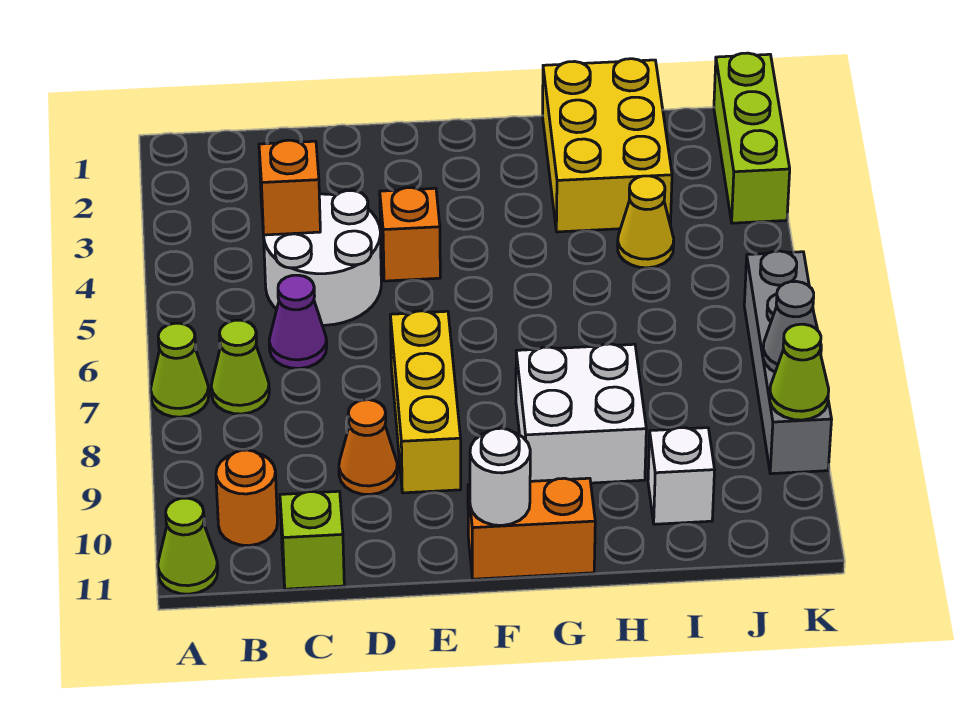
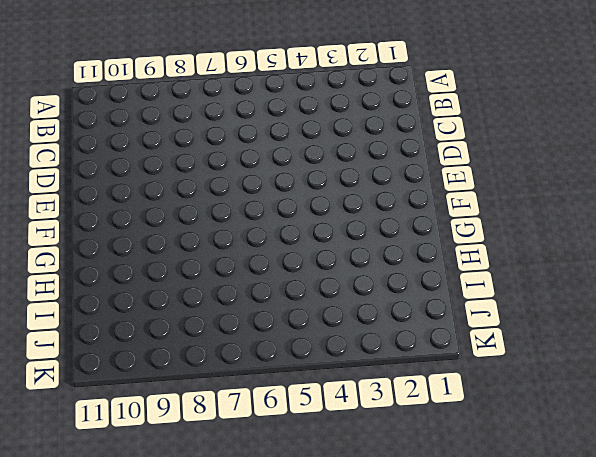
none -> lime cone A7 level 1
none -> lime cone A11 level 1
none -> lime cone B7 level 1

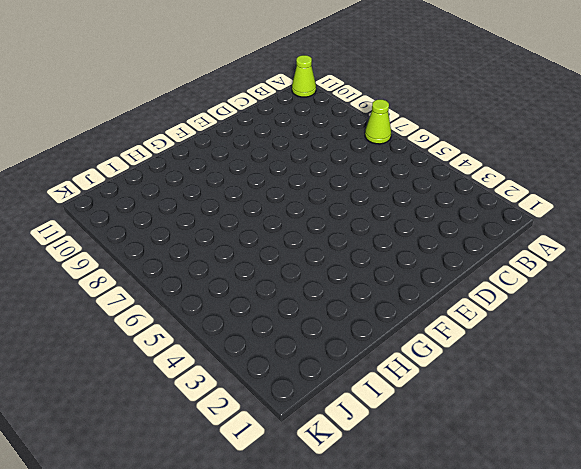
none -> lime cone B7 level 1
none -> orange round brick B10 level 1
none -> white round brick C4:D5 level 1

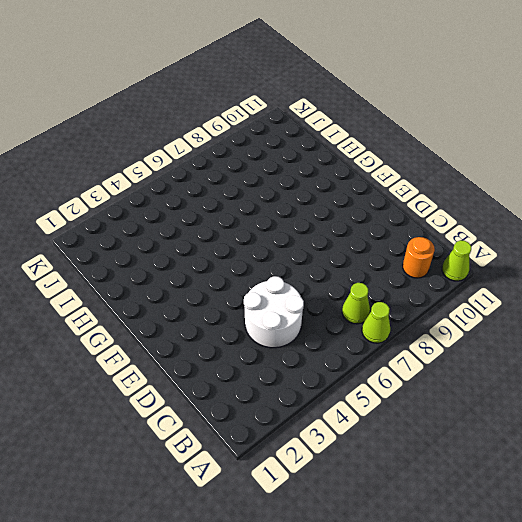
none -> purple cone C6 level 1
none -> lime brick C11 level 1
none -> orange cone D9 level 1

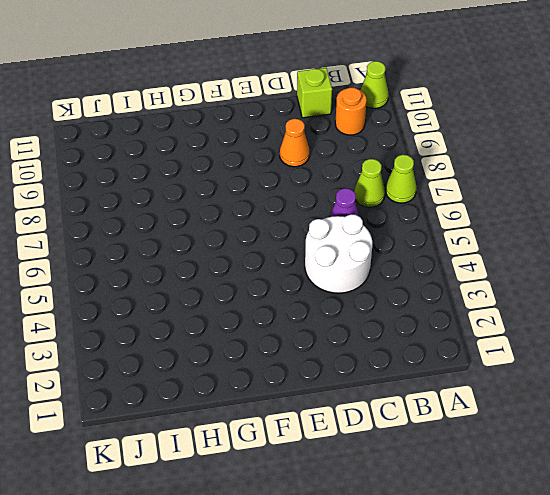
none -> orange brick E4 level 1
none -> yellow brick E7:E9 level 1
none -> orange brick F11:G11 level 1

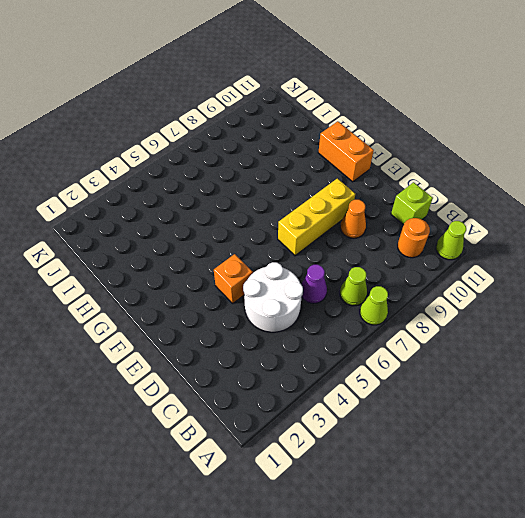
none -> white brick G8:H9 level 1
none -> yellow brick H1:I3 level 1
none -> yellow cone I4 level 1

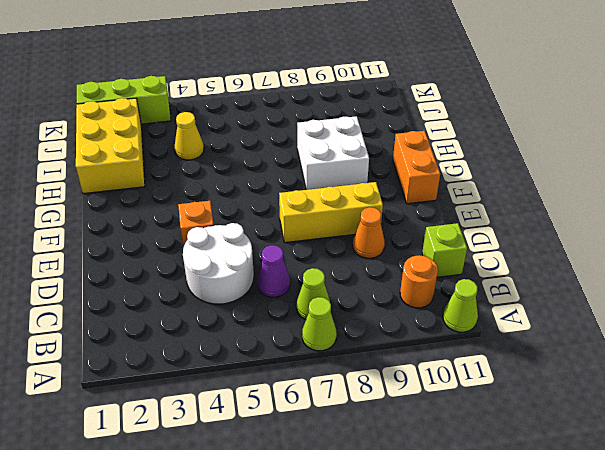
yellow brick H1:J2 level 1 -> yellow brick H1:I3 level 1
none -> white brick I10 level 1
none -> grey brick K6:K9 level 1
none -> orange brick C4 level 2

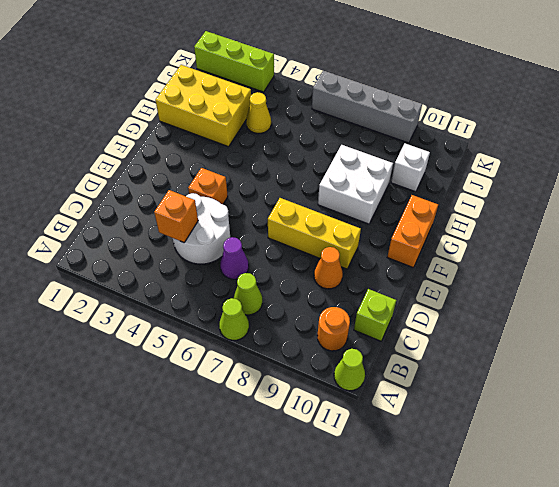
none -> white round brick F11 level 2
none -> grey cone K8 level 2
none -> lime cone K9 level 2

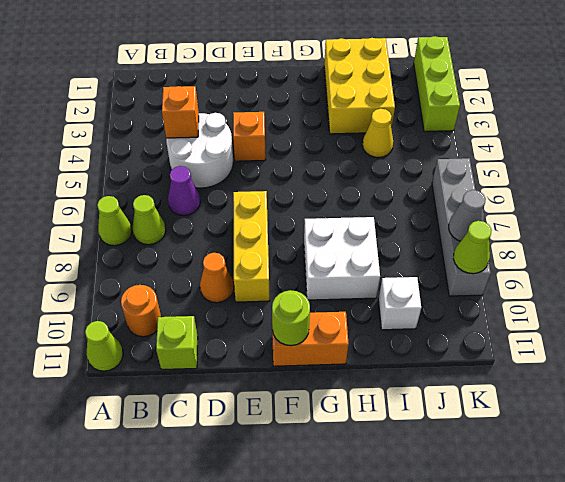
lime round brick F11 level 2 -> white round brick F11 level 2

